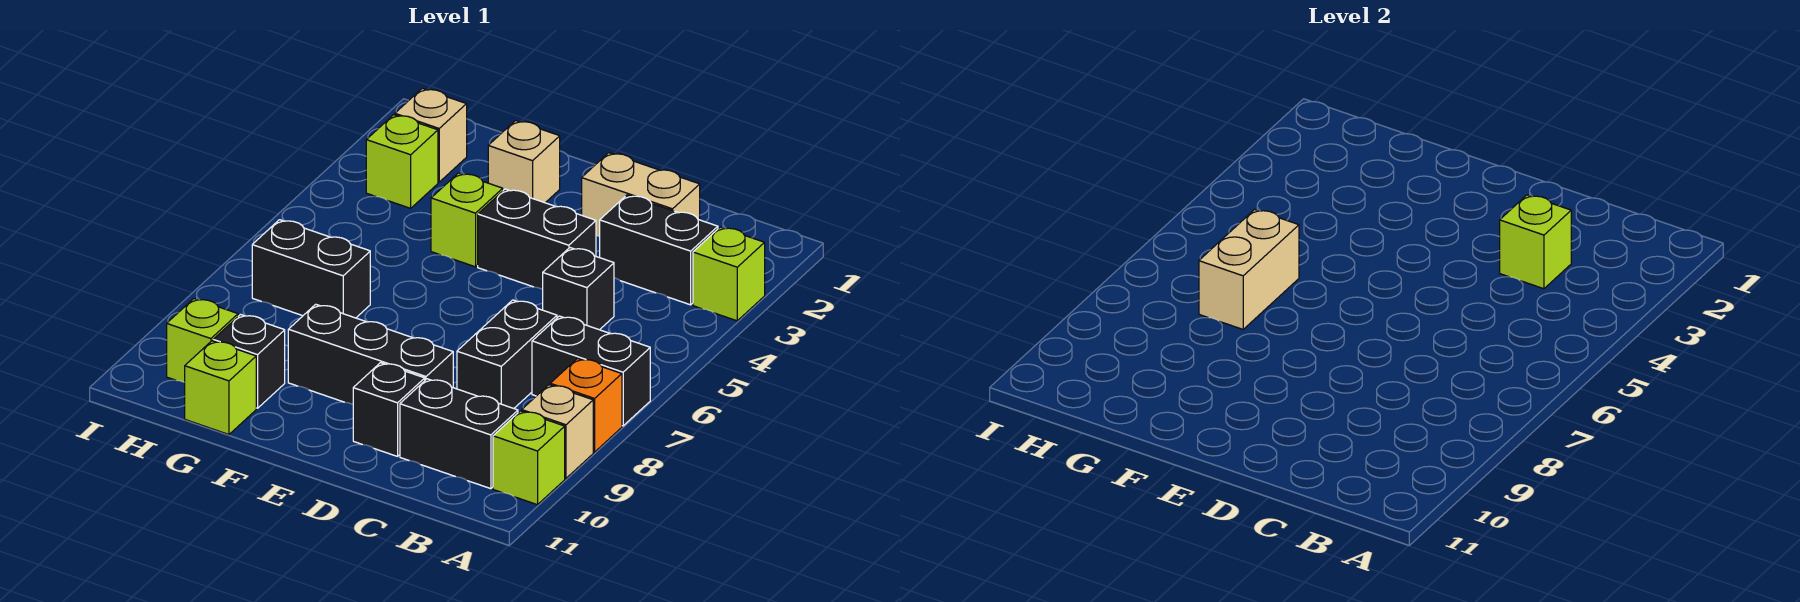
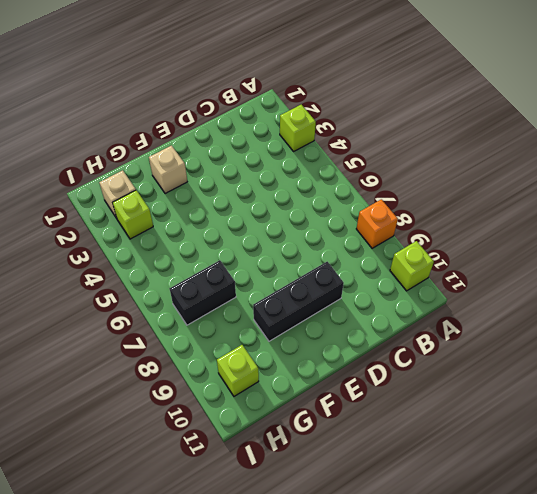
none -> black brick A7:B7 level 1
none -> tan brick A9 level 1
none -> black brick B3:C3 level 1

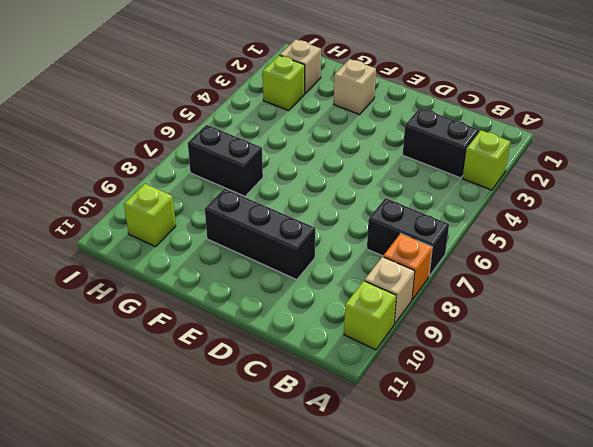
none -> black brick B10:C10 level 1
none -> tan brick C2:D2 level 1
none -> black brick C5 level 1

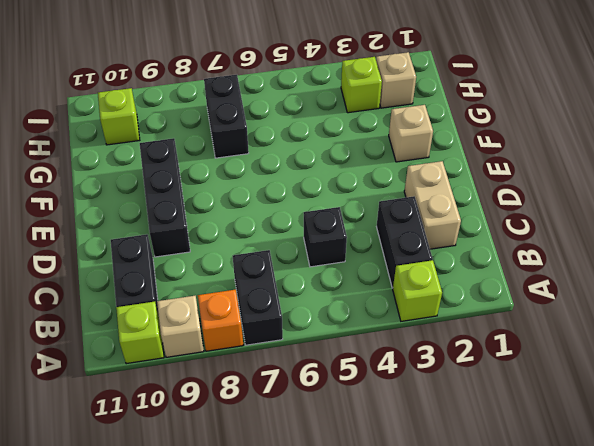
none -> black brick C7:C8 level 1
none -> black brick D4:E4 level 1
none -> black brick D10 level 1

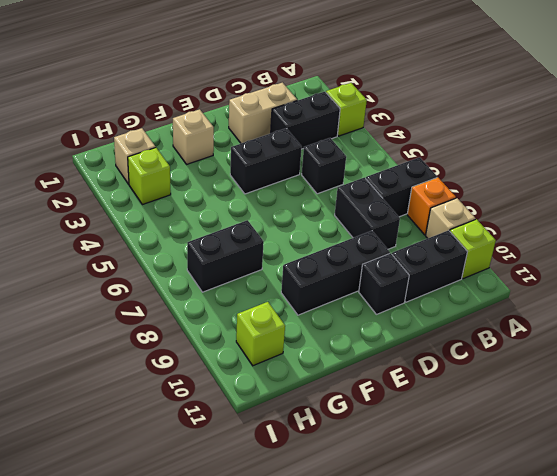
none -> lime brick F4 level 1
none -> black brick G10 level 1
none -> lime brick G11 level 1

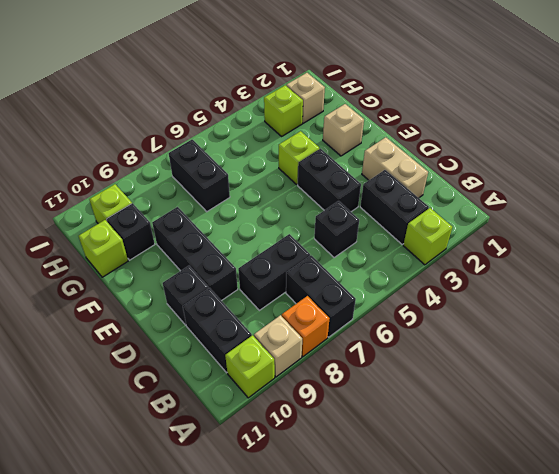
none -> lime brick C3 level 2
none -> tan brick G6:G7 level 2

